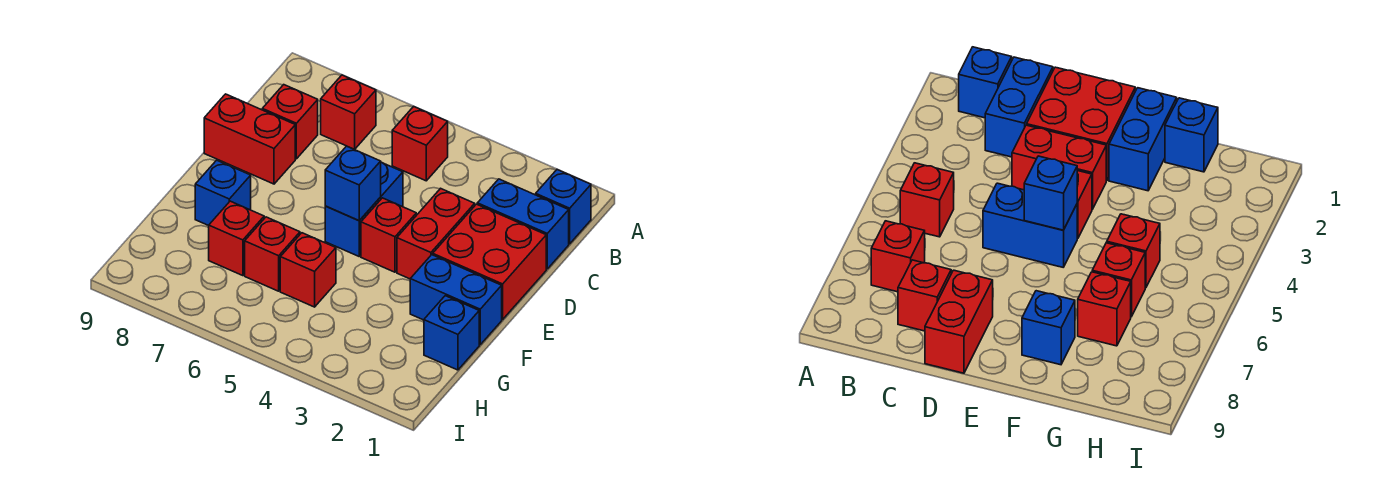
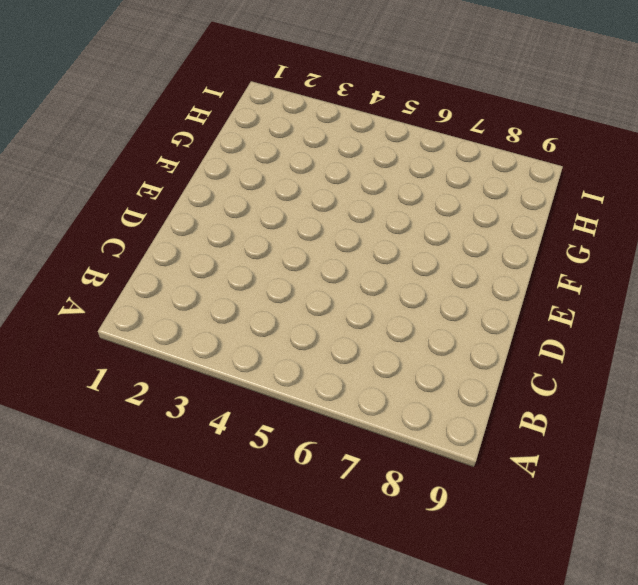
none -> blue brick B1 level 1
none -> red brick B5 level 1
none -> red brick B7 level 1

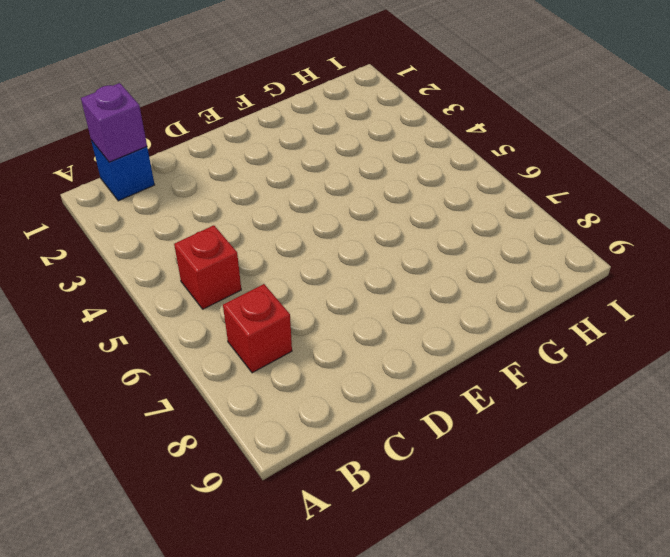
purple brick B1 level 2 -> none
none -> blue brick C1:C2 level 1
none -> red brick C8 level 1
none -> red brick D1:E2 level 1

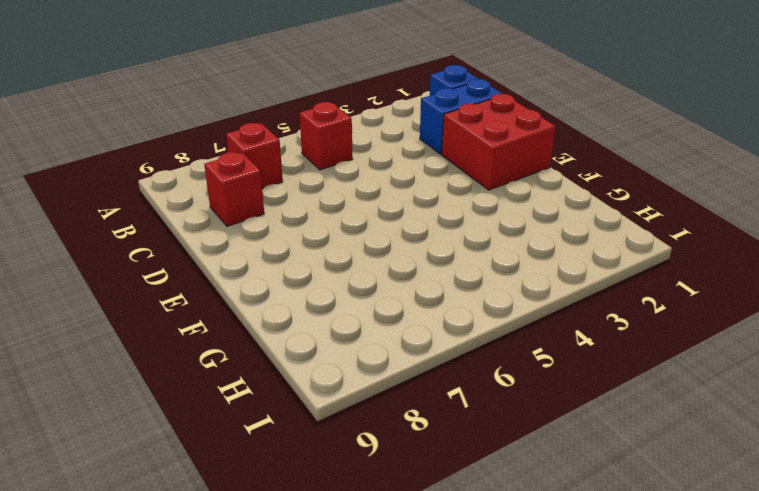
none -> red brick D3:E3 level 1
none -> blue brick D5:E5 level 1
none -> red brick D8:D9 level 1

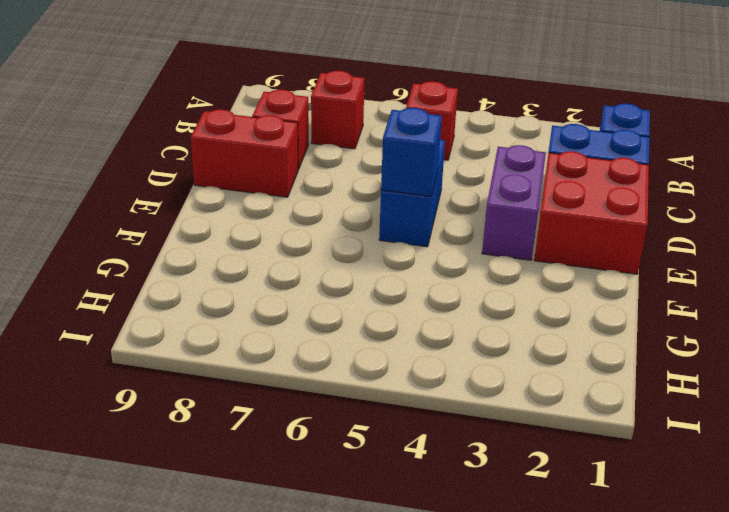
purple brick D3:E3 level 1 -> red brick D3:E3 level 1
none -> red brick E4 level 1
none -> blue brick F1:F2 level 1
none -> blue brick F8 level 1

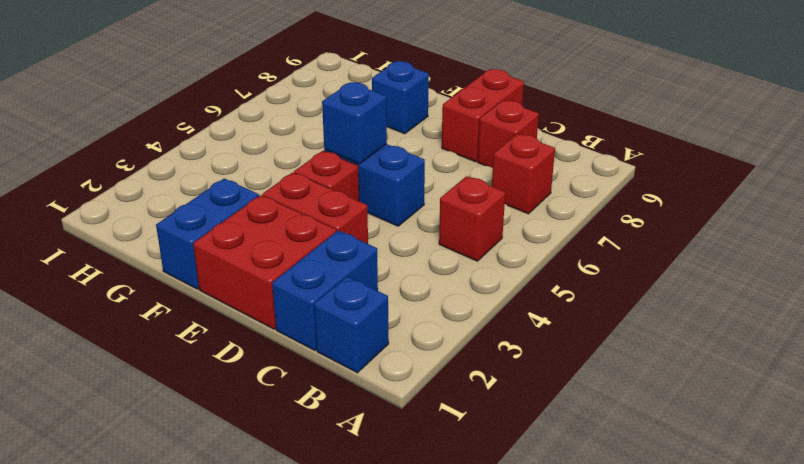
none -> blue brick G1 level 1
none -> red brick G5 level 1
none -> red brick G6 level 1

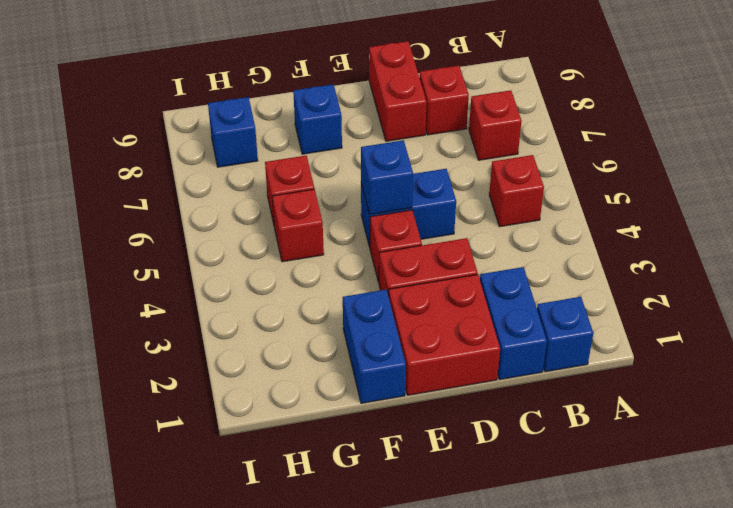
blue brick H8 level 1 -> blue brick G1 level 1
none -> red brick G7 level 1

